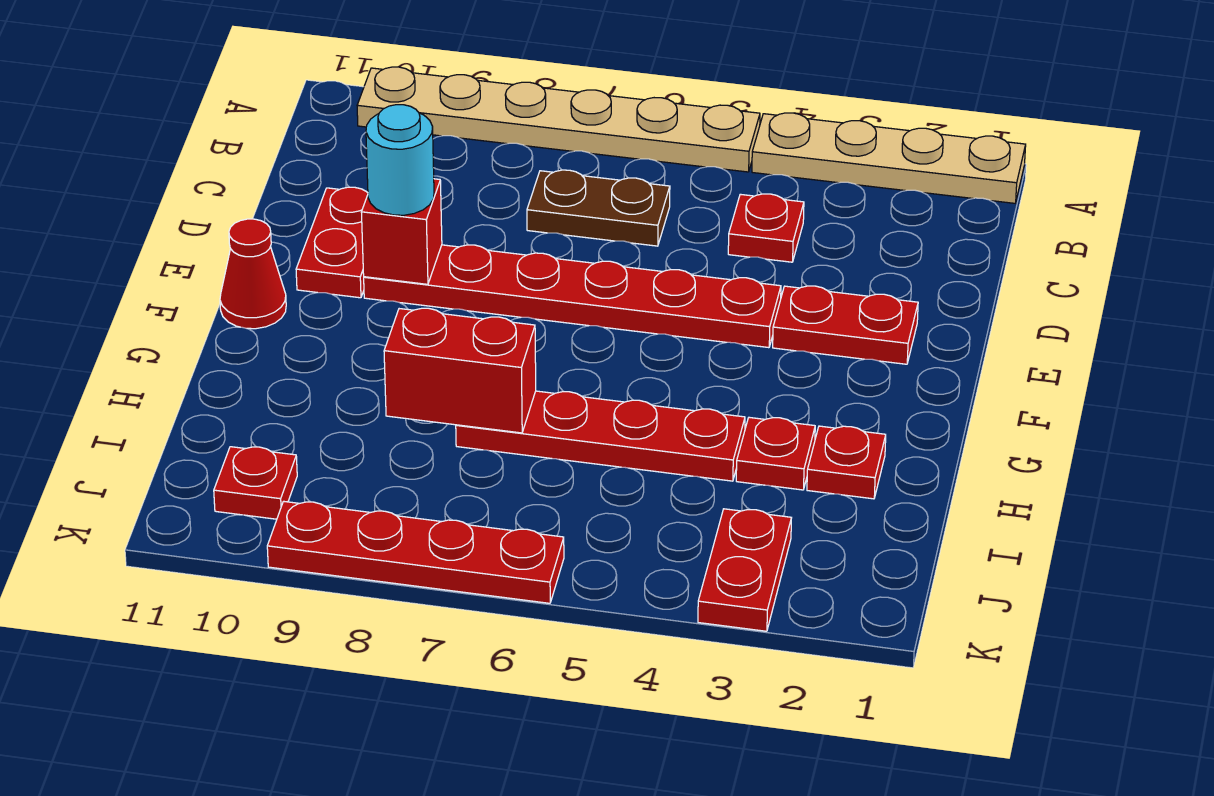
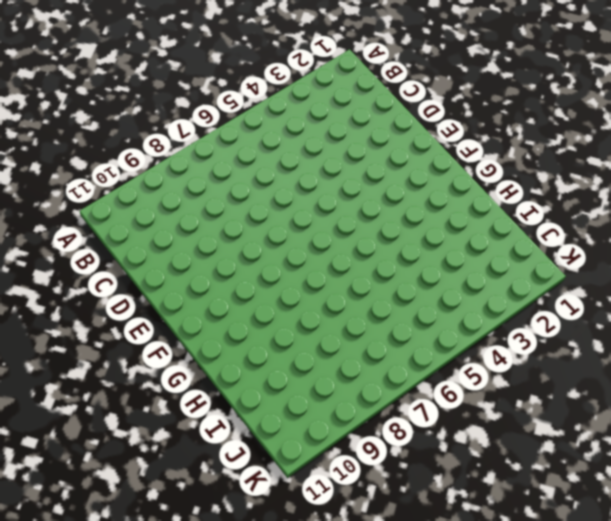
none -> tan plate A1:A4 level 1
none -> tan plate A5:A10 level 1
none -> red plate C4 level 1

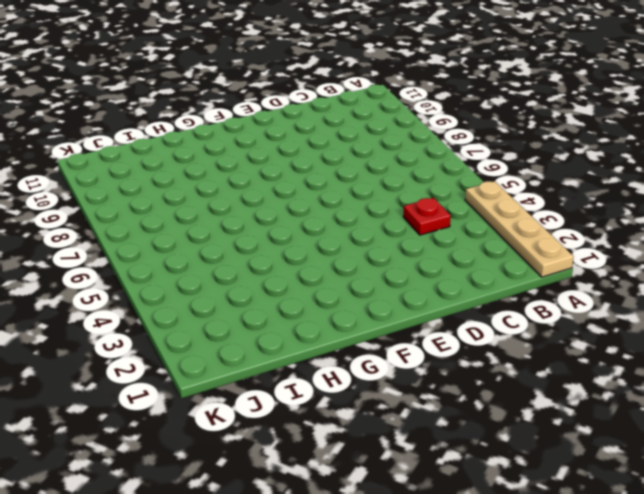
none -> tan plate A5:A10 level 1
none -> brown plate C6:C7 level 1
none -> red plate D10:E10 level 1

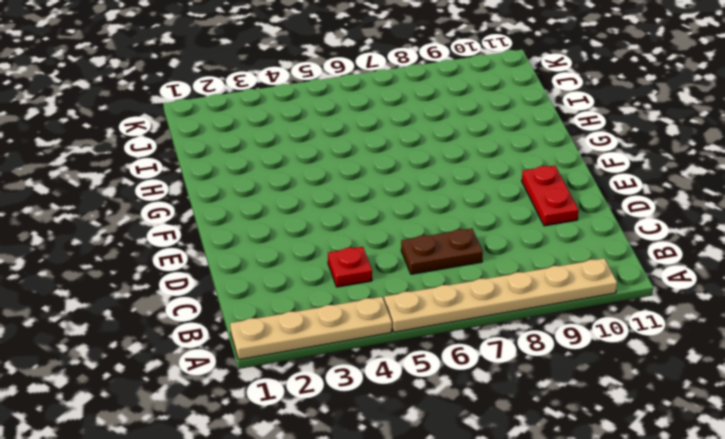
none -> red plate E2:E3 level 1
none -> red plate E4:E9 level 1
none -> red cone F11 level 1

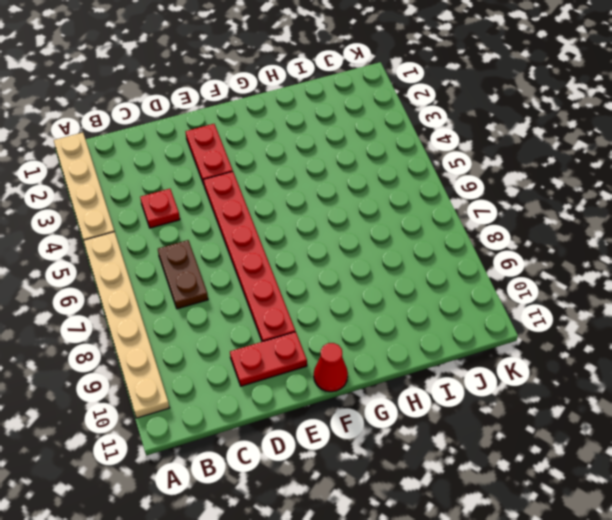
none -> red plate H2 level 1
none -> red plate H3 level 1
none -> red plate H4:H7 level 1

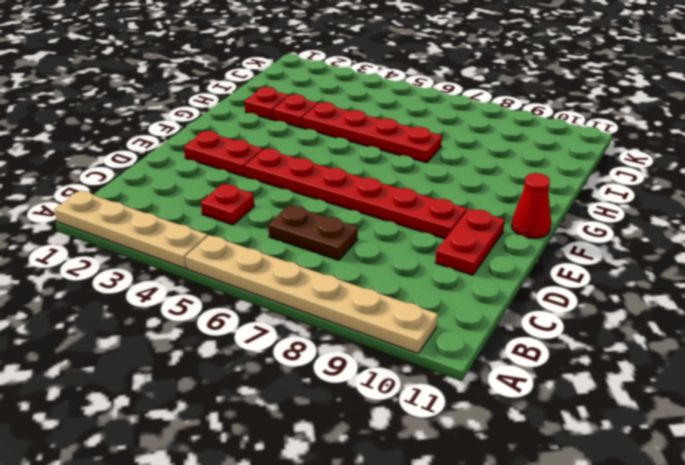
none -> red plate J3:K3 level 1
none -> red plate J10 level 1
none -> red plate K6:K9 level 1

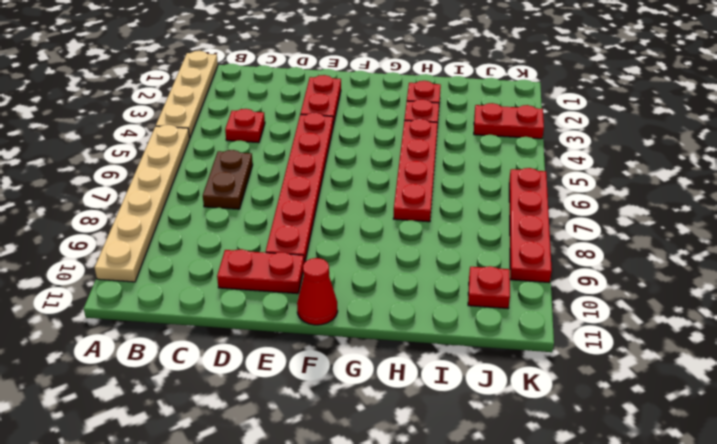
none -> red brick E9 level 2
none -> red brick H7:H8 level 2
none -> cyan round brick E9 level 3

